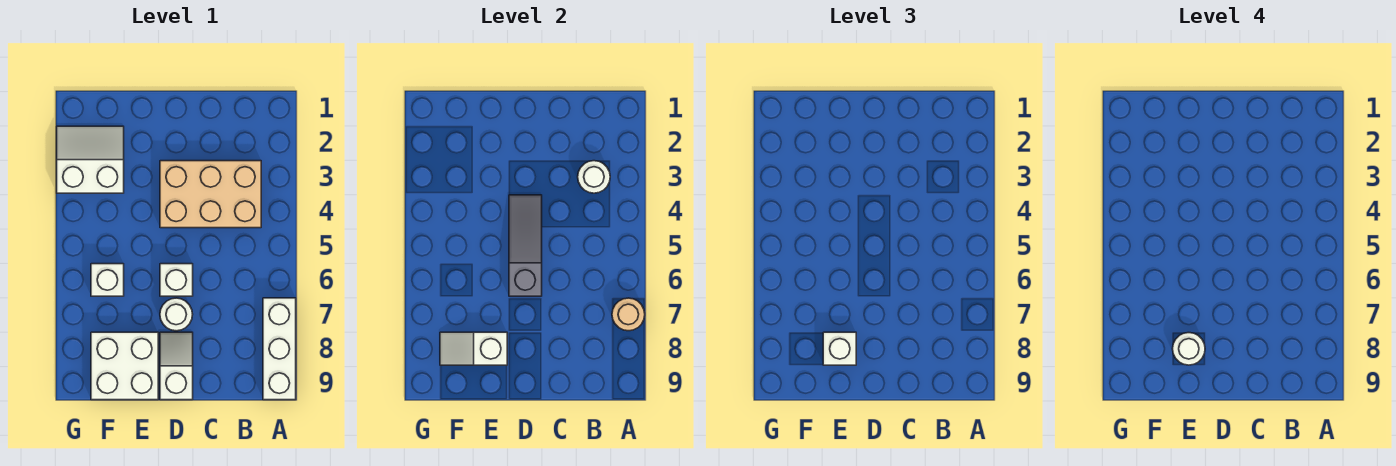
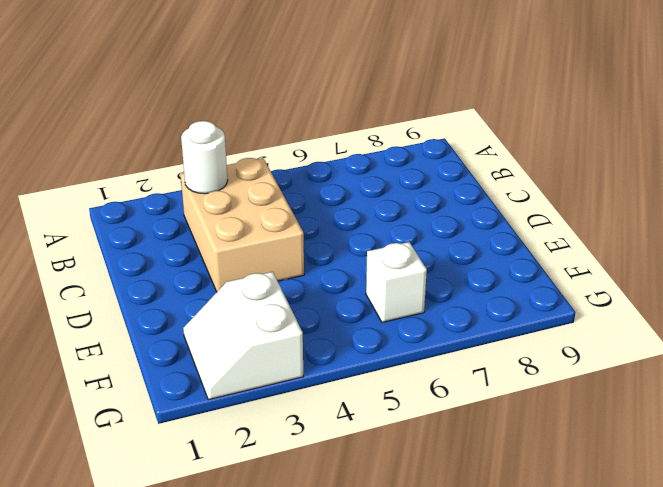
none -> white brick A7:A9 level 1
none -> white brick D6 level 1
none -> white round brick D7 level 1

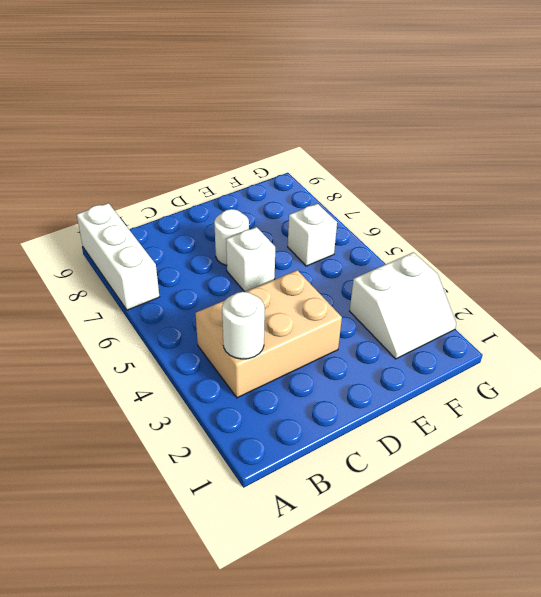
none -> white slope D8:D9 level 1 top 9
none -> white brick E8:F9 level 1
none -> tan round brick A7 level 2

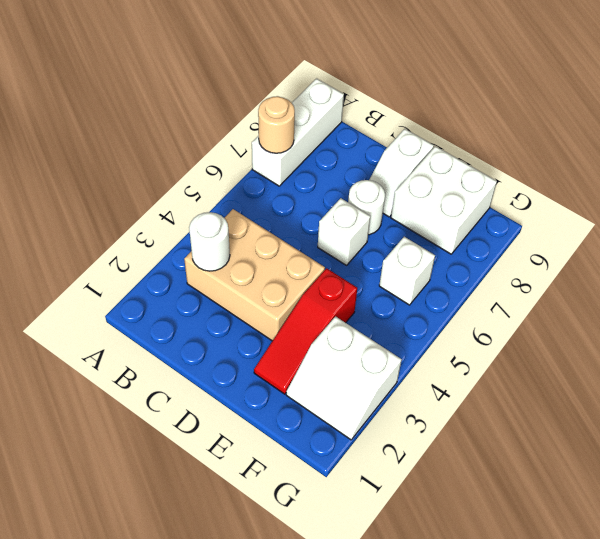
red slope E2:E4 level 1 top 4 -> none
none -> grey slope D4:D6 level 2 top 6
none -> white slope E8:F8 level 2 top E
none -> white brick E8 level 3

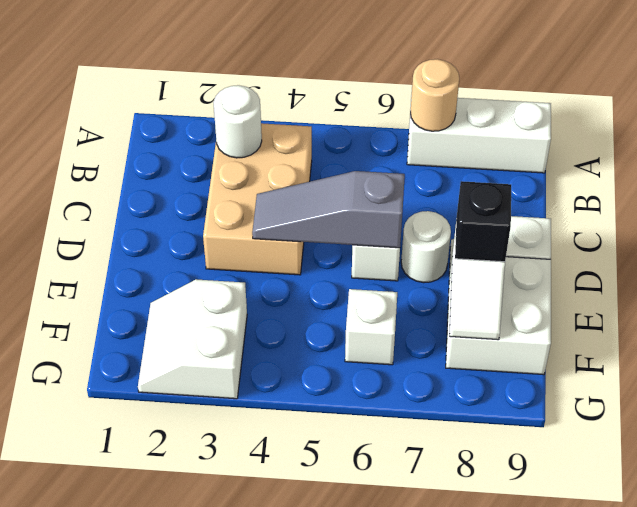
black brick E8 level 3 -> white brick E8 level 3
none -> white round brick E8 level 4

